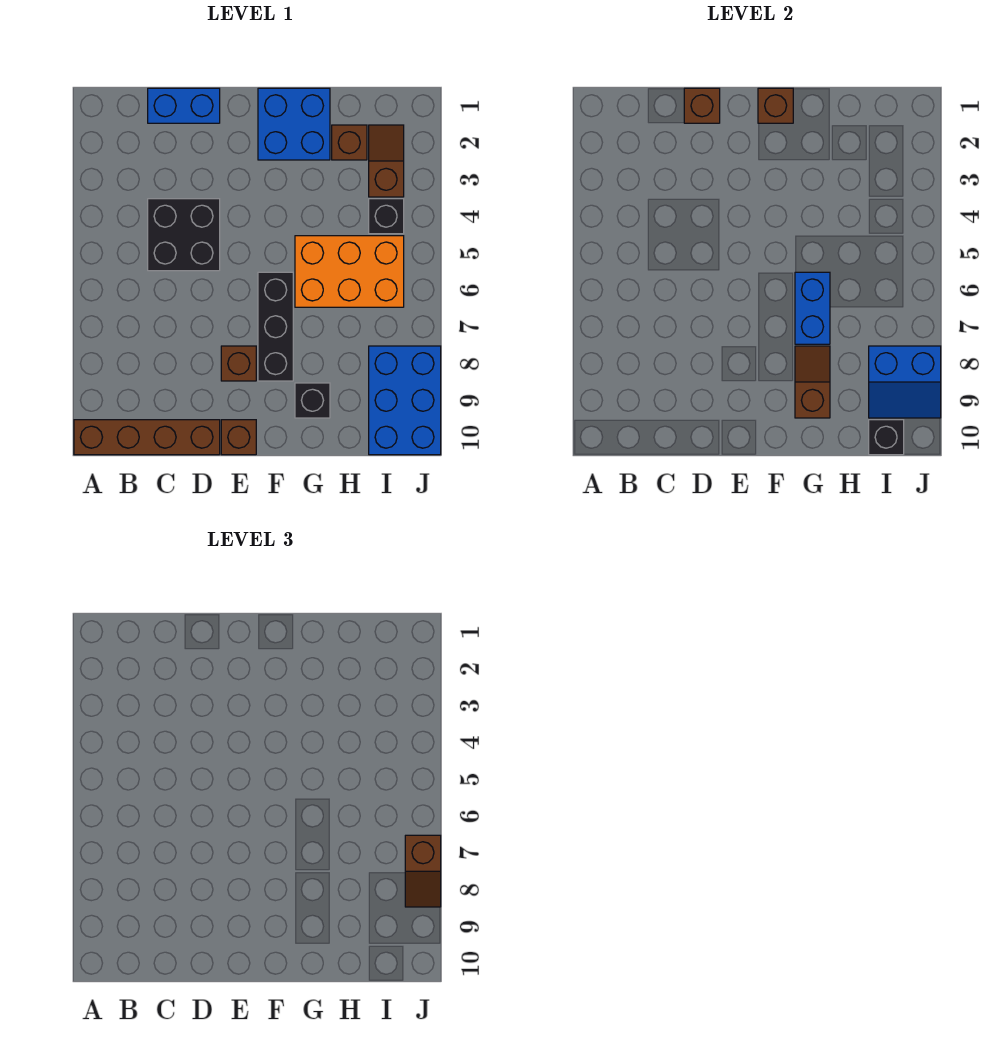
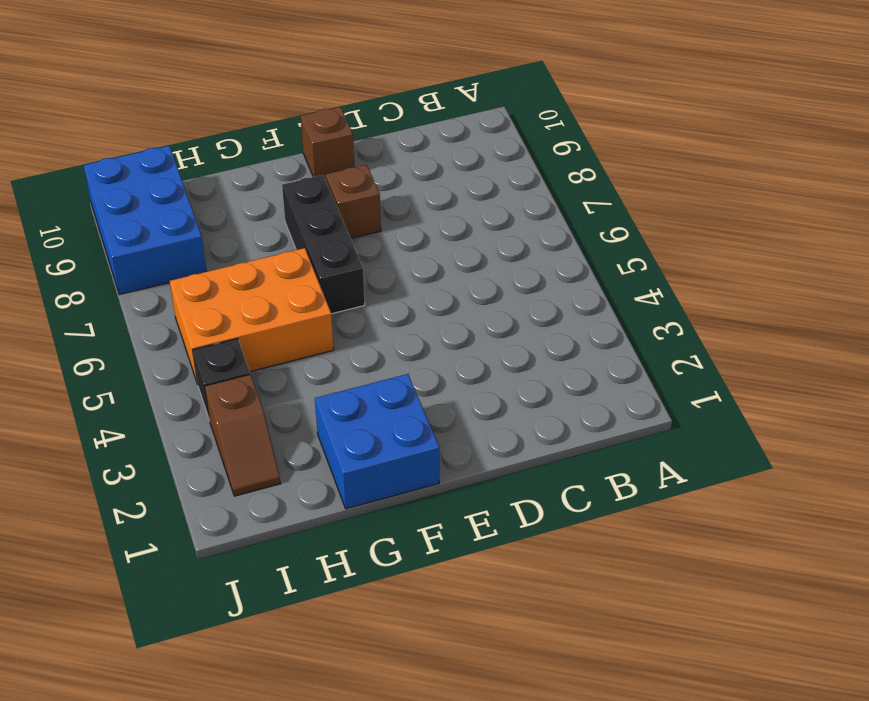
none -> brown brick A10:D10 level 1
none -> blue brick C1:D1 level 1
none -> black brick C4:D5 level 1

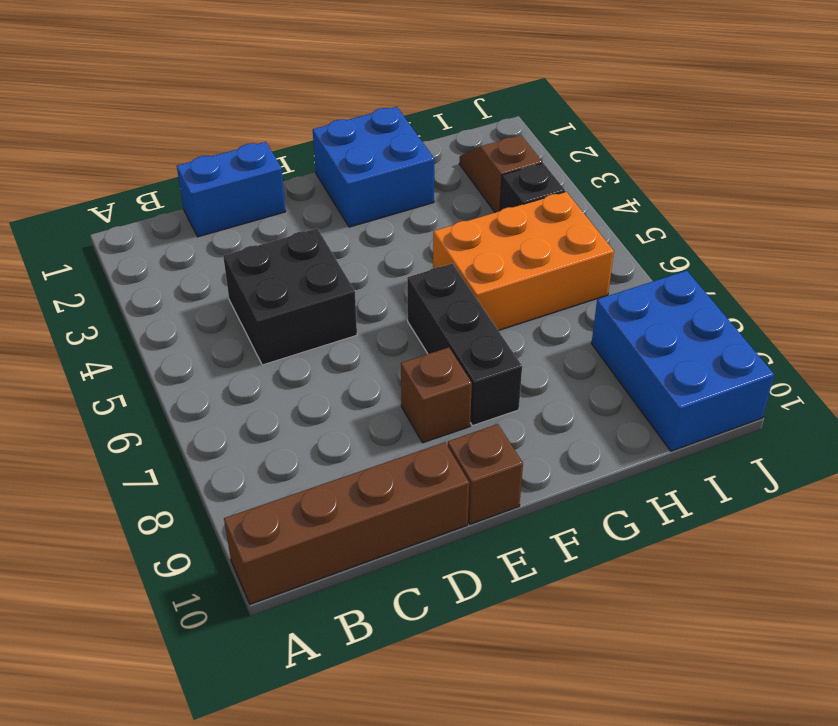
none -> black brick G9 level 1
none -> brown brick H2 level 1
none -> brown brick D1 level 2

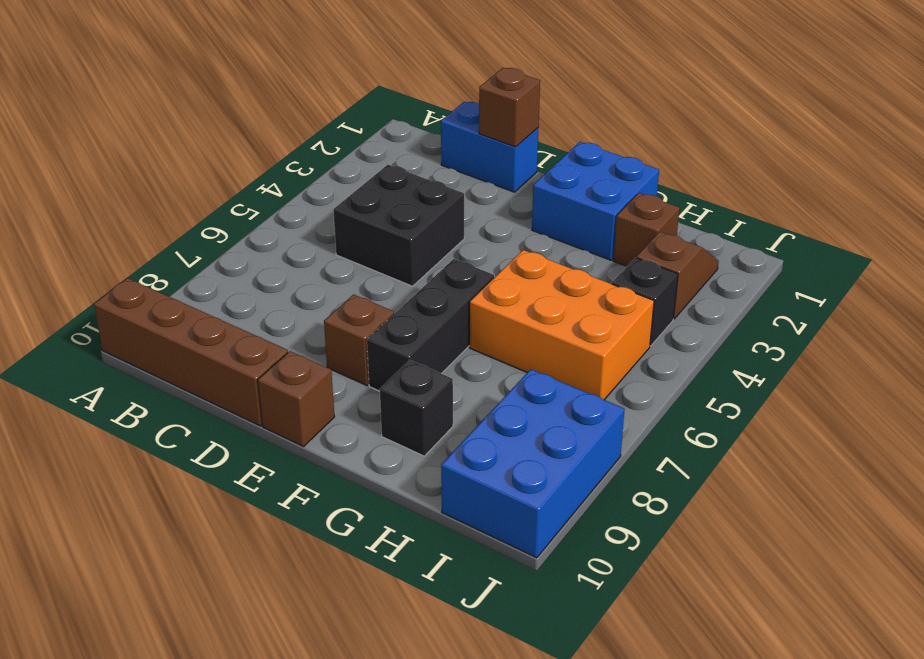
none -> brown brick F1 level 2
none -> blue brick G6:G7 level 2
none -> brown slope G8:G9 level 2 top 9

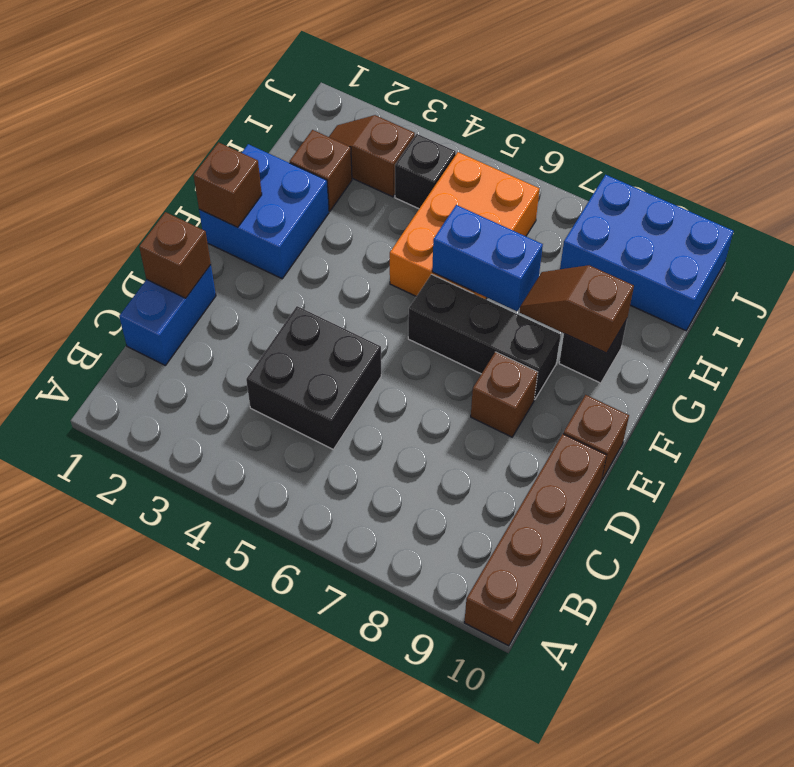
none -> blue slope I8:J9 level 2 top 8
none -> black brick I10 level 2
none -> brown slope J7:J8 level 3 top 7

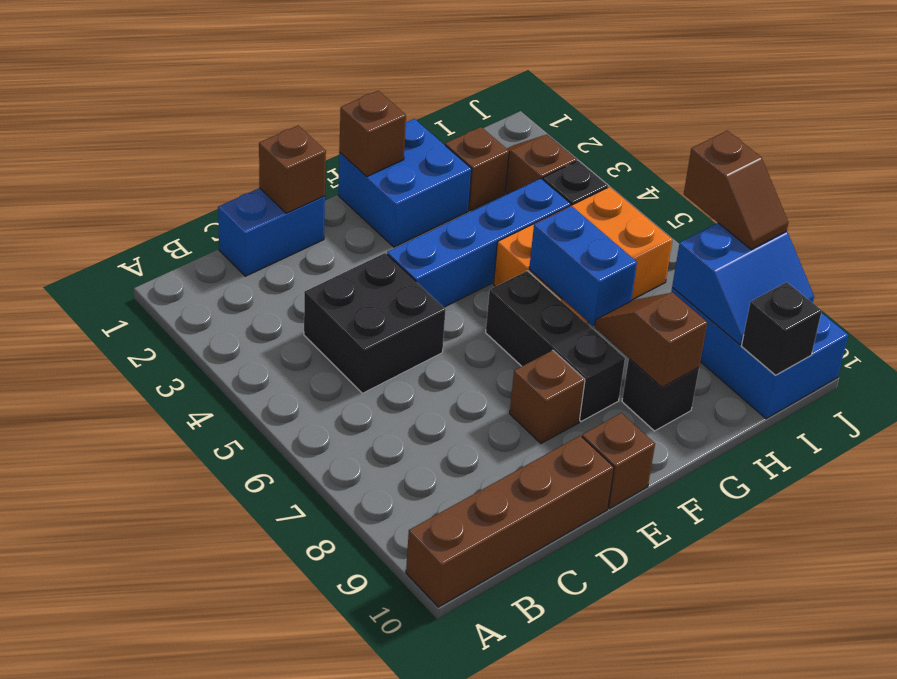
blue brick E4:H4 level 1 -> none

